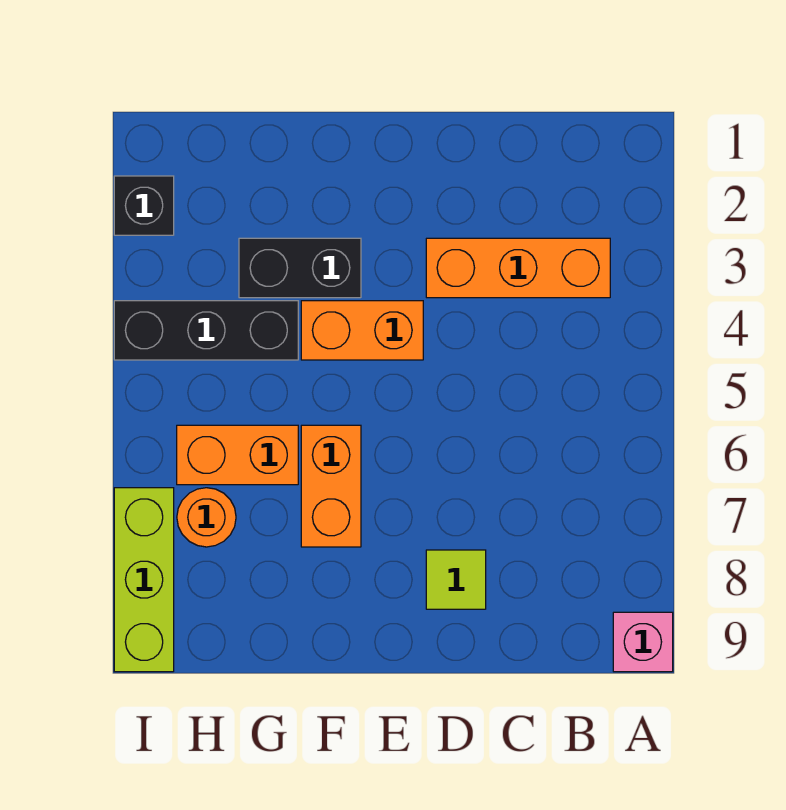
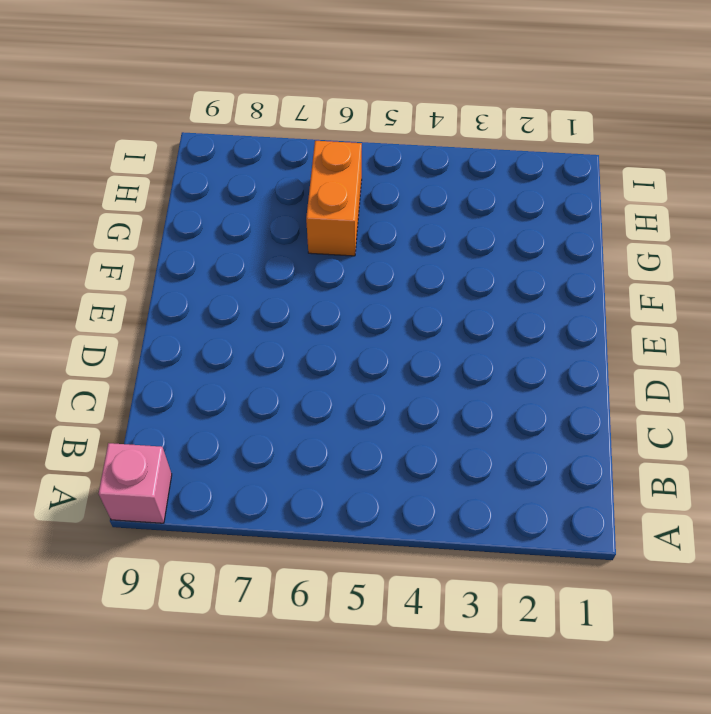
none -> orange brick B3:D3 level 1
none -> lime tile D8 level 1

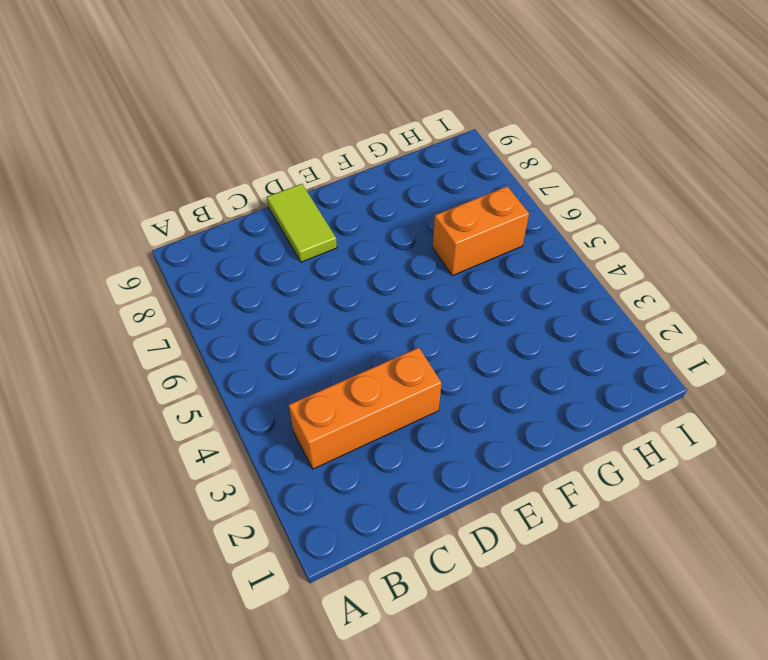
lime tile D8:D9 level 1 -> lime tile D8 level 1
none -> pink brick A9 level 1
none -> orange brick E4:F4 level 1

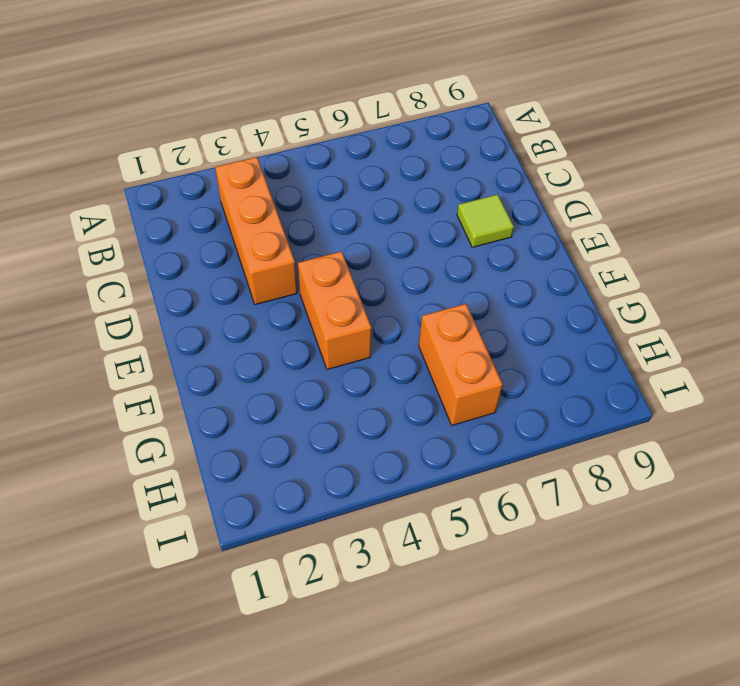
none -> pink brick A9 level 1
none -> black brick F3:G3 level 1

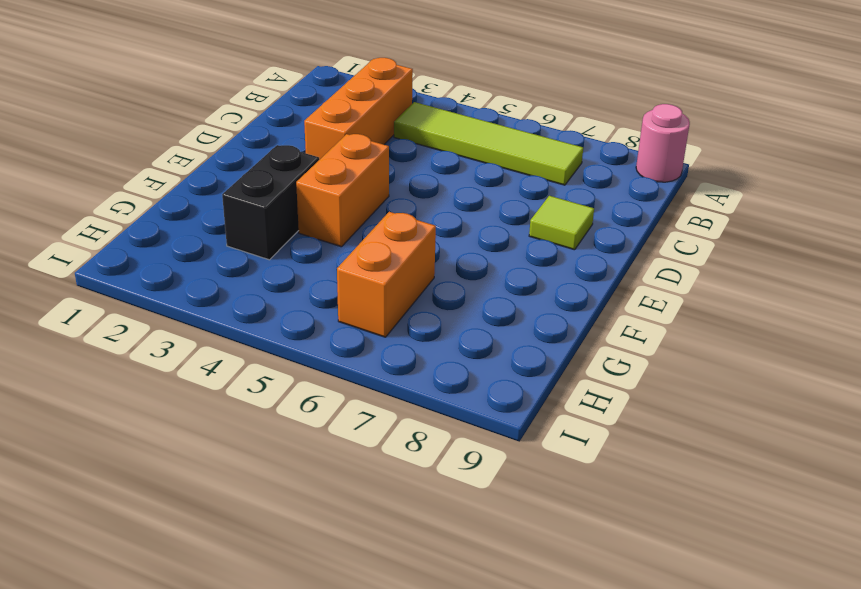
pink round brick A9 level 1 -> pink brick A9 level 1
lime tile B4:B7 level 1 -> none
none -> orange brick F6:F7 level 1
none -> black brick G4:I4 level 1

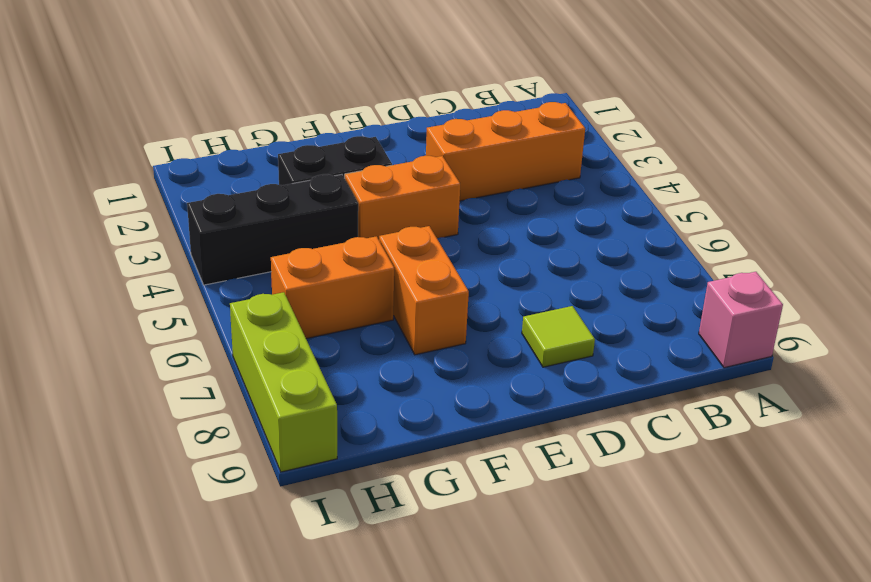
none -> orange round brick H7 level 1
none -> black brick I2 level 1

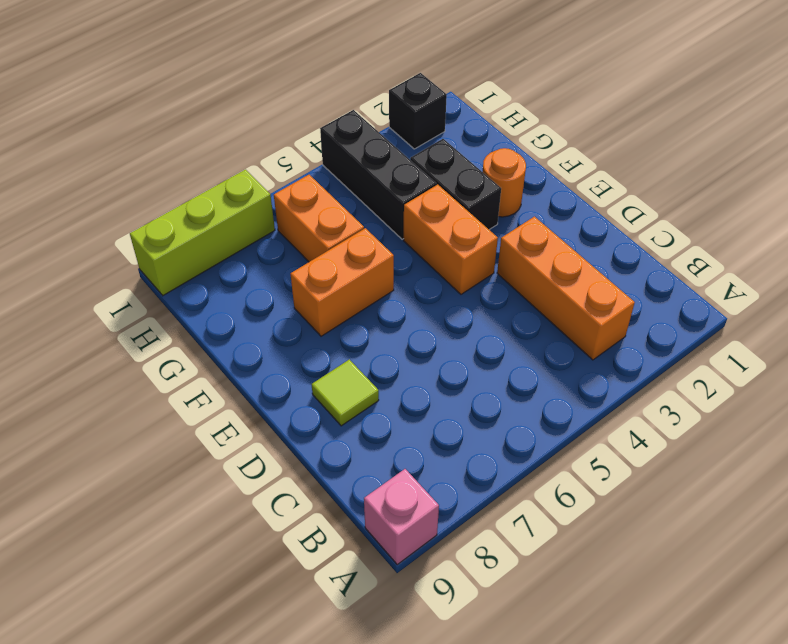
orange round brick F2 level 1 -> orange round brick H7 level 1

